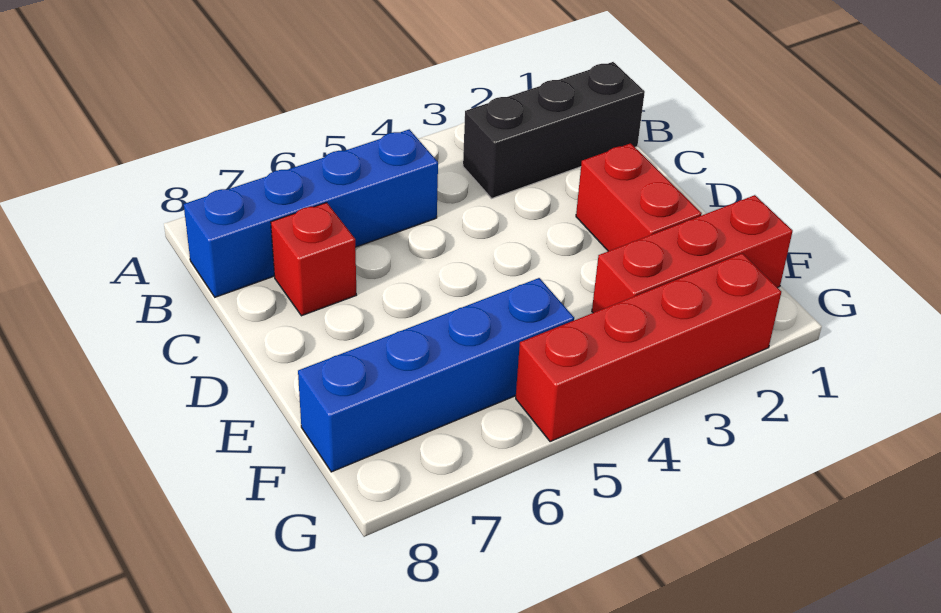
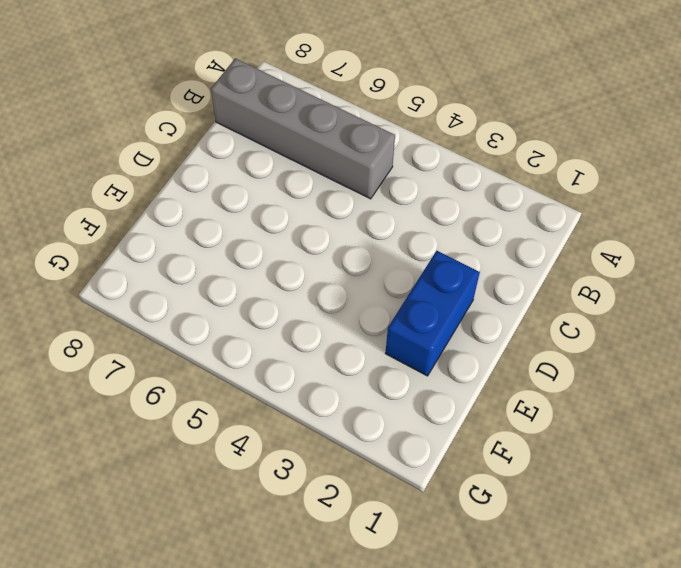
grey brick B5:B8 level 1 -> blue brick B5:B8 level 1
blue brick D2:E2 level 1 -> red brick D2:E2 level 1
none -> black brick B1:B3 level 1
none -> red brick C7 level 1

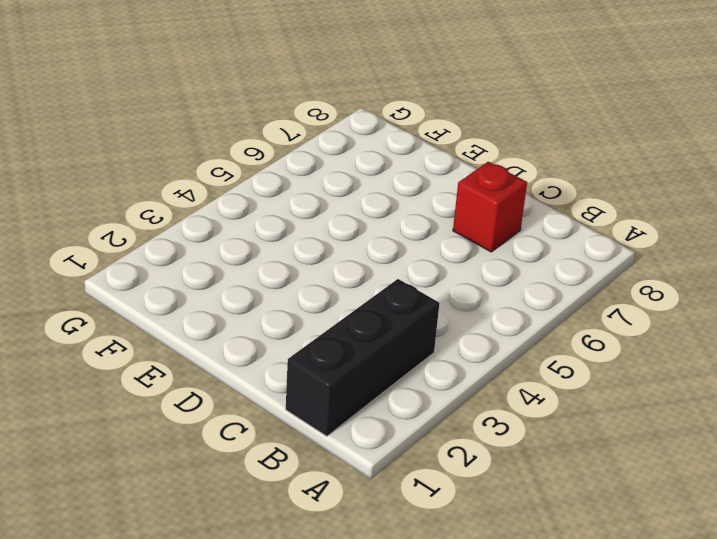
none -> blue brick B5:B8 level 1
none -> red brick D2:E2 level 1

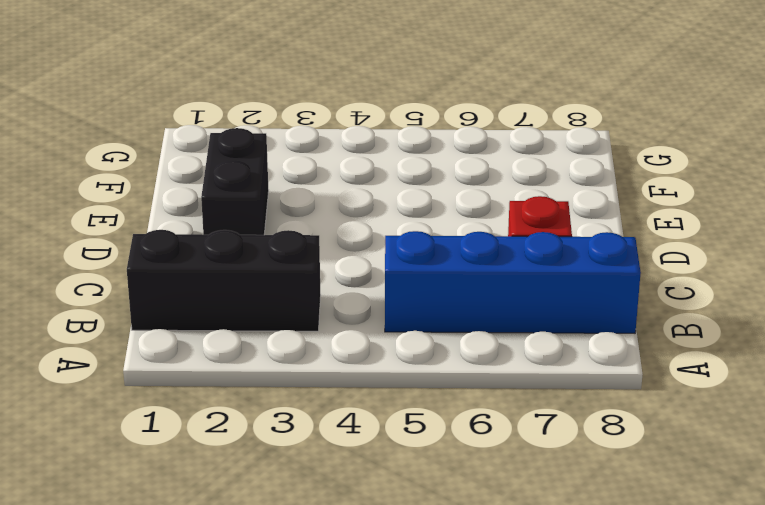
black brick D2:E2 level 1 -> red brick D2:E2 level 1
none -> red brick F1:F3 level 1
none -> blue brick F5:F8 level 1

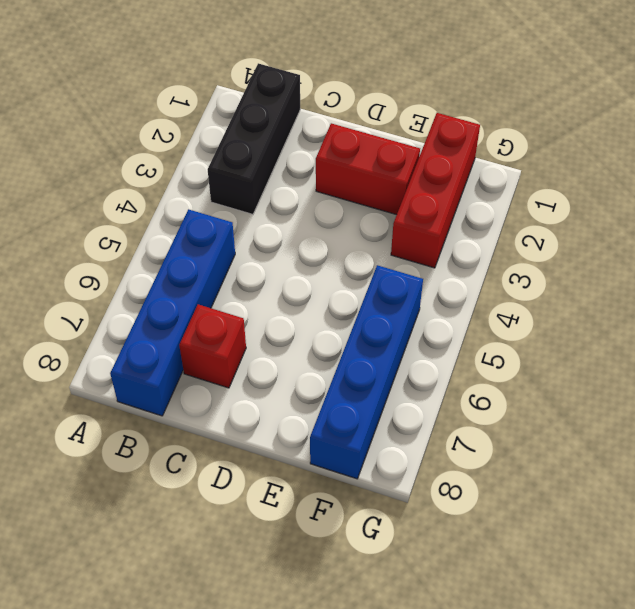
none -> red brick G2:G5 level 1

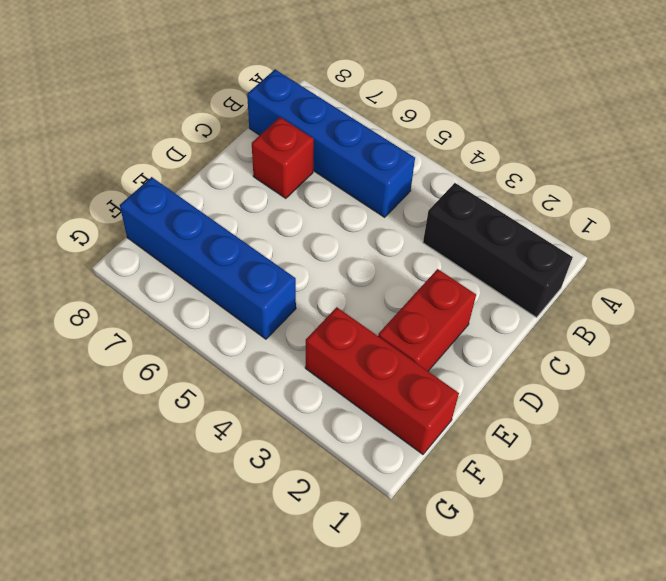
none -> red brick G2:G5 level 1

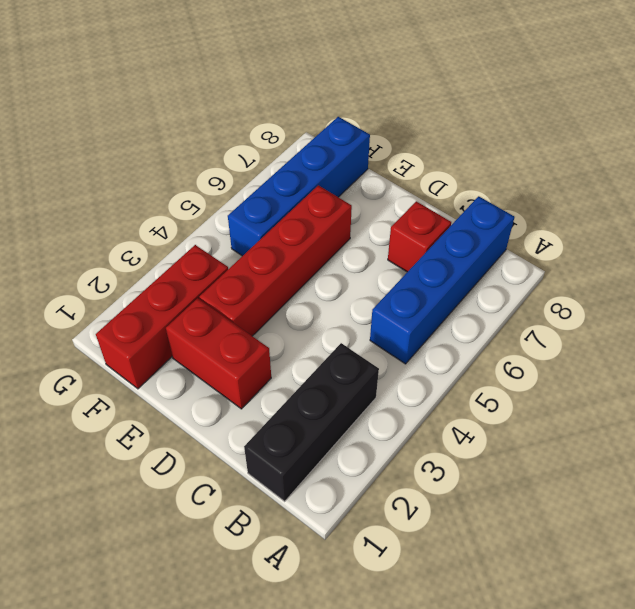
red brick E3:E6 level 1 -> red brick G2:G5 level 1

